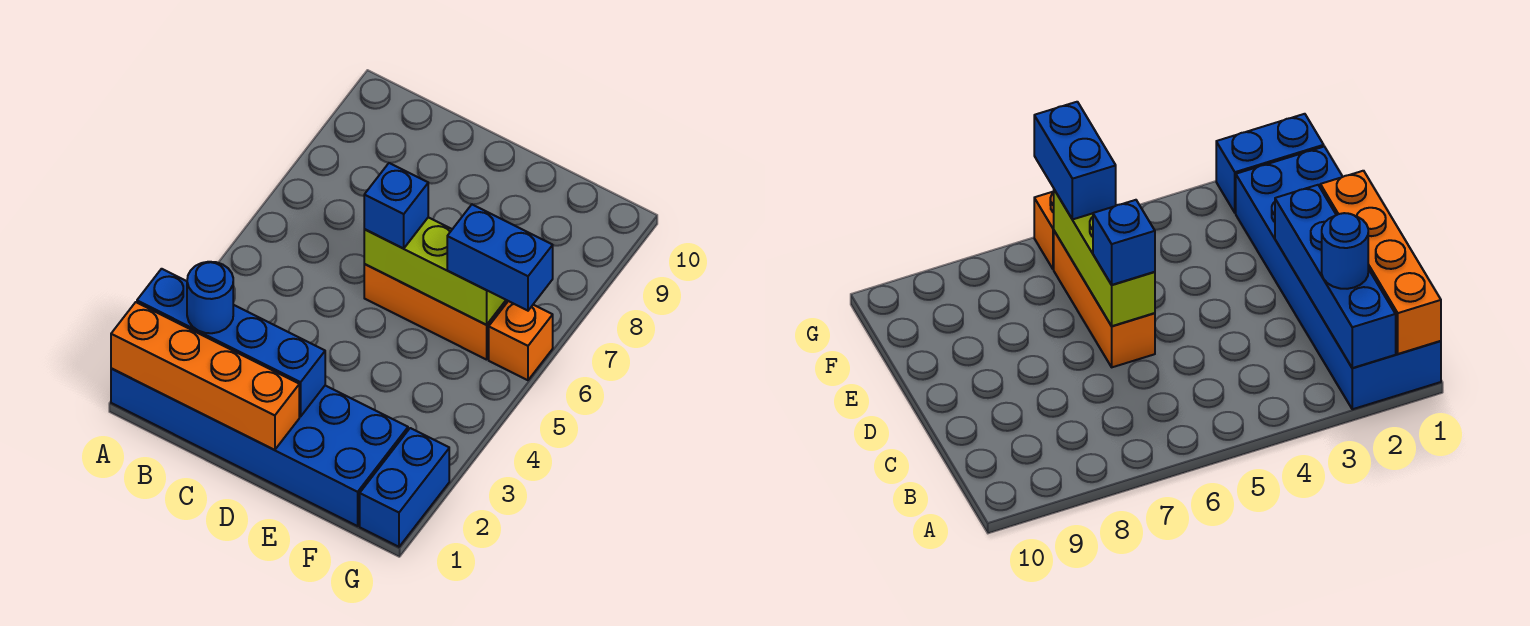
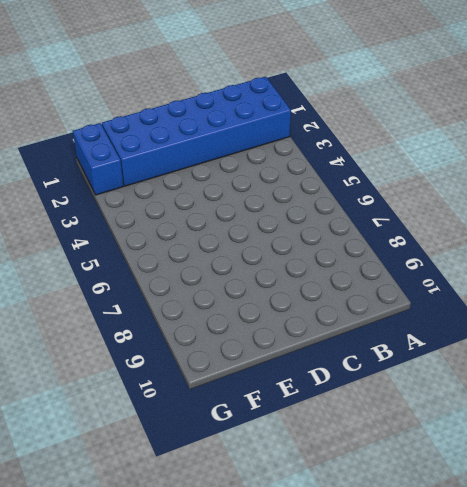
none -> orange brick D6:F6 level 1
none -> orange brick G6 level 1

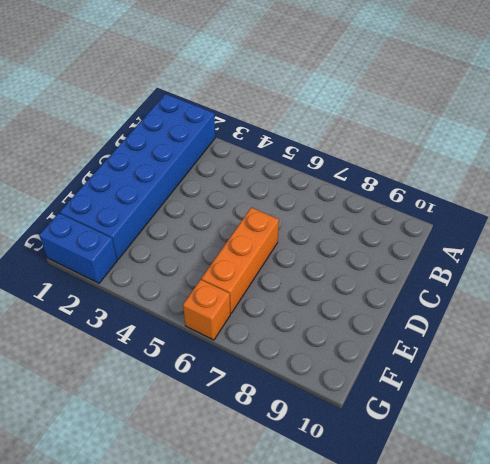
none -> orange brick A1:D1 level 2
none -> blue brick A2:D2 level 2

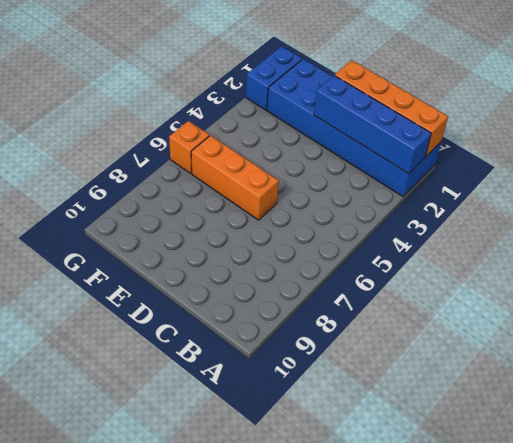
none -> lime brick D6:F6 level 2
none -> blue round brick B2 level 3

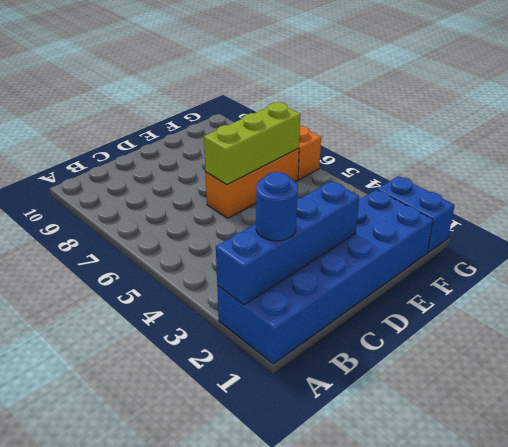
none -> orange brick A1:D1 level 2
none -> blue brick D6 level 3

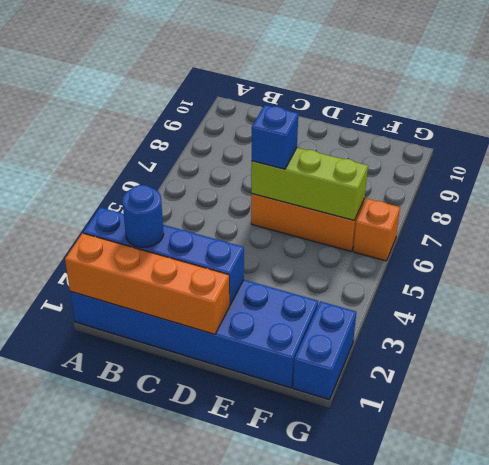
none -> blue brick F6:G6 level 3

